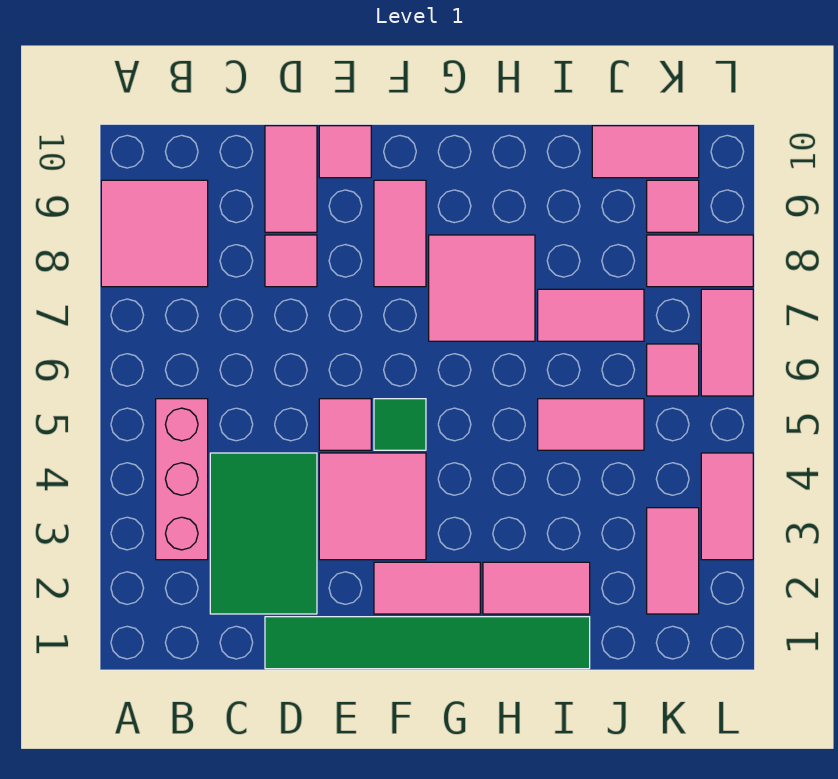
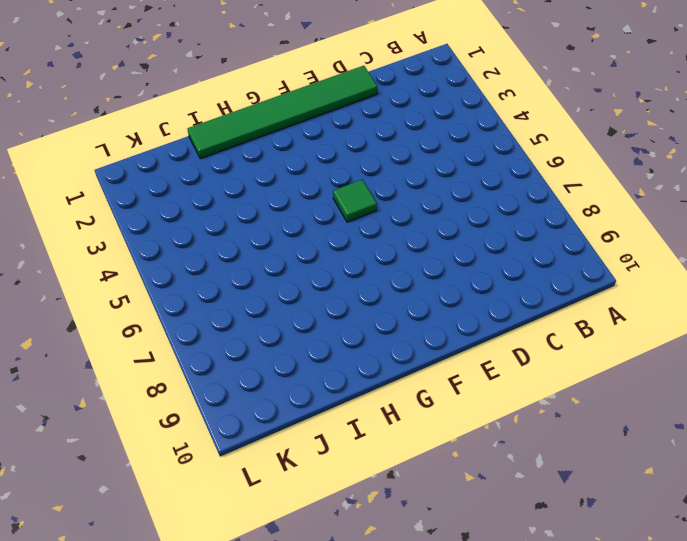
none -> pink tile A8:B9 level 1
none -> pink brick B3:B5 level 1
none -> green tile C2:D4 level 1

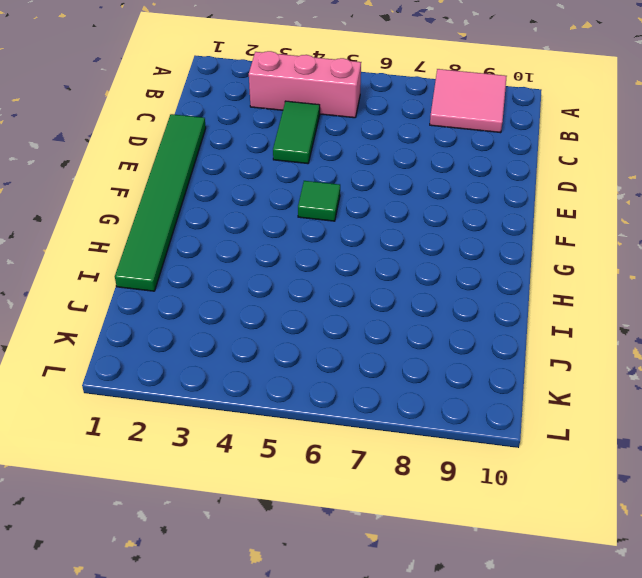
green tile C4:D4 level 1 -> green tile C2:D4 level 1
none -> pink tile D8 level 1
none -> pink tile D9:D10 level 1
none -> pink tile E3:F4 level 1

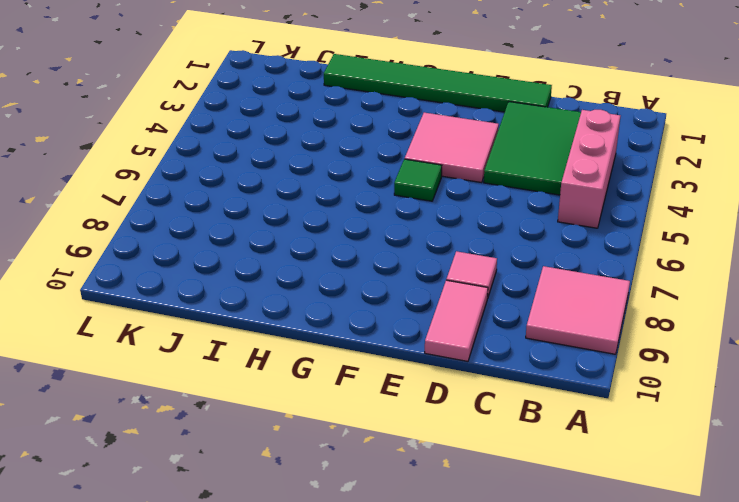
none -> pink tile E5 level 1
none -> pink tile E10 level 1
none -> pink tile F2:G2 level 1

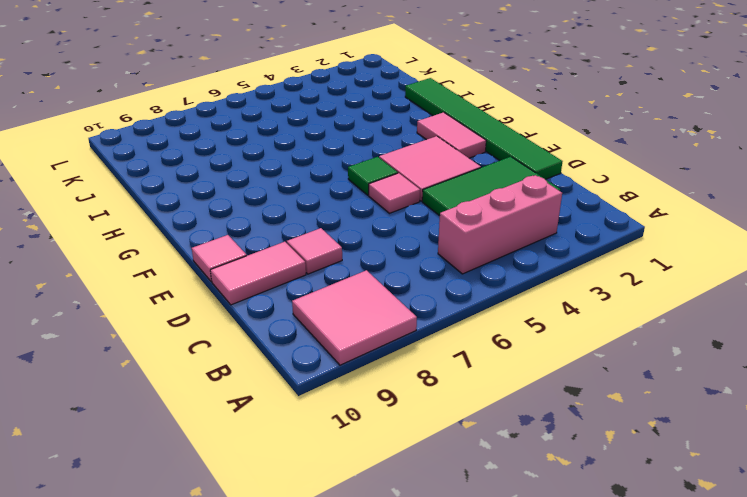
none -> pink tile F8:F9 level 1
none -> pink tile G7:H8 level 1
none -> pink tile H2:I2 level 1

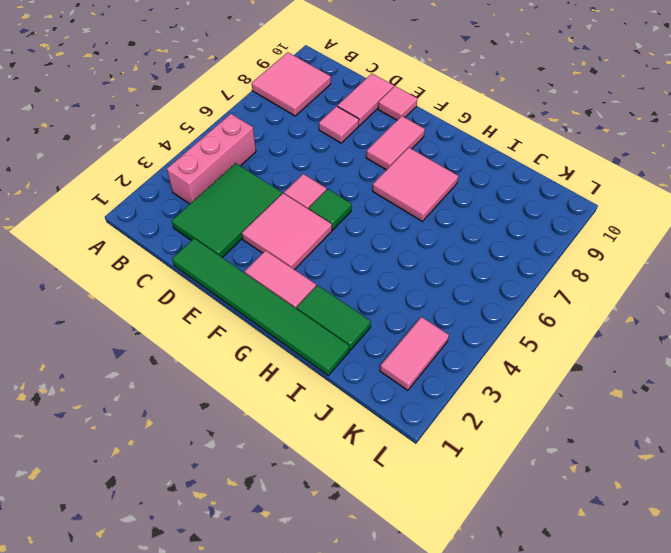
green tile H2:I2 level 1 -> pink tile H2:I2 level 1
none -> pink tile I5:J5 level 1
none -> pink tile I7:J7 level 1
none -> pink tile J10:K10 level 1

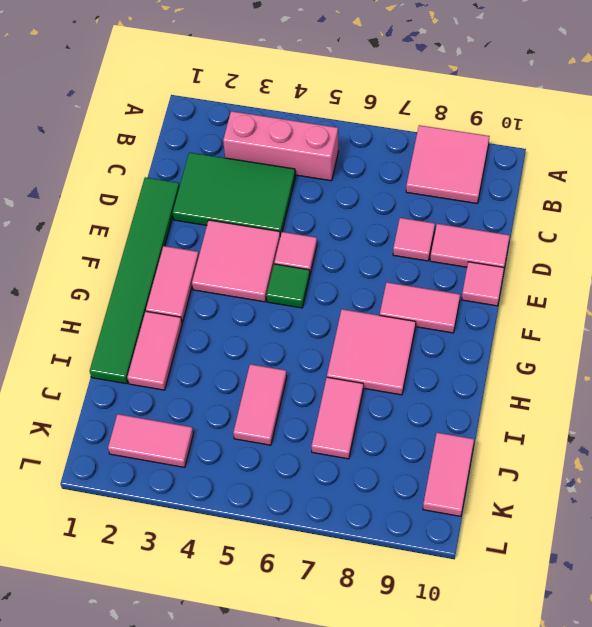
none -> pink tile K6 level 1
none -> pink tile K8:L8 level 1
none -> pink tile K9 level 1

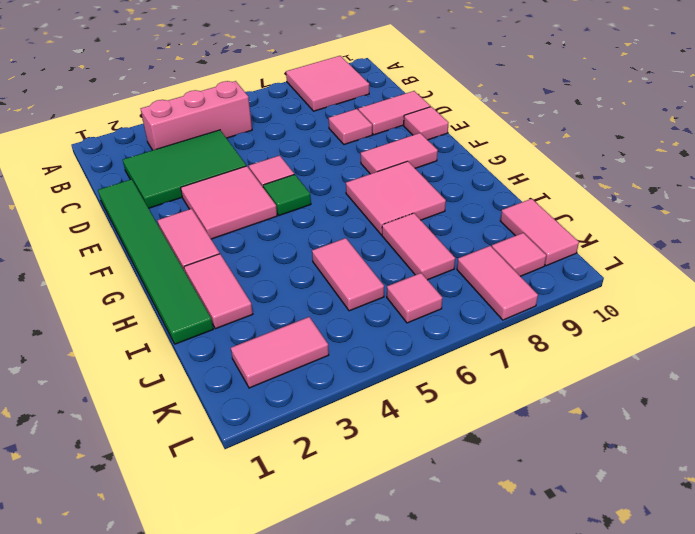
none -> pink tile L3:L4 level 1
none -> pink tile L6:L7 level 1

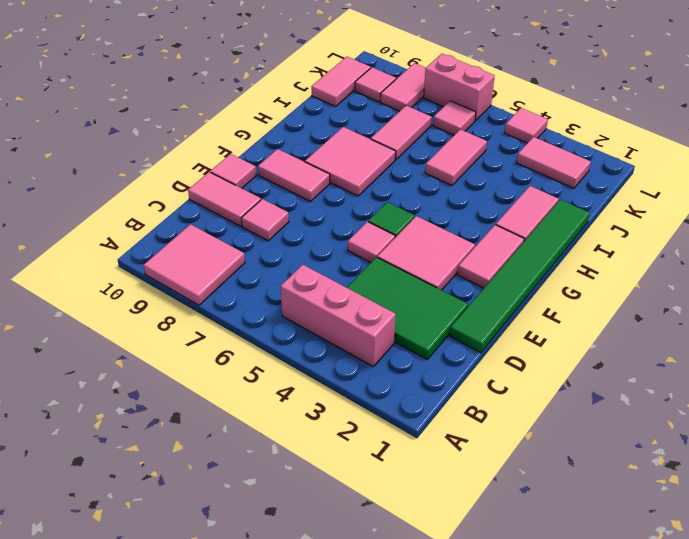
pink tile L4 level 1 -> pink tile L3:L4 level 1
pink brick L6:L7 level 1 -> pink tile L6:L7 level 1

